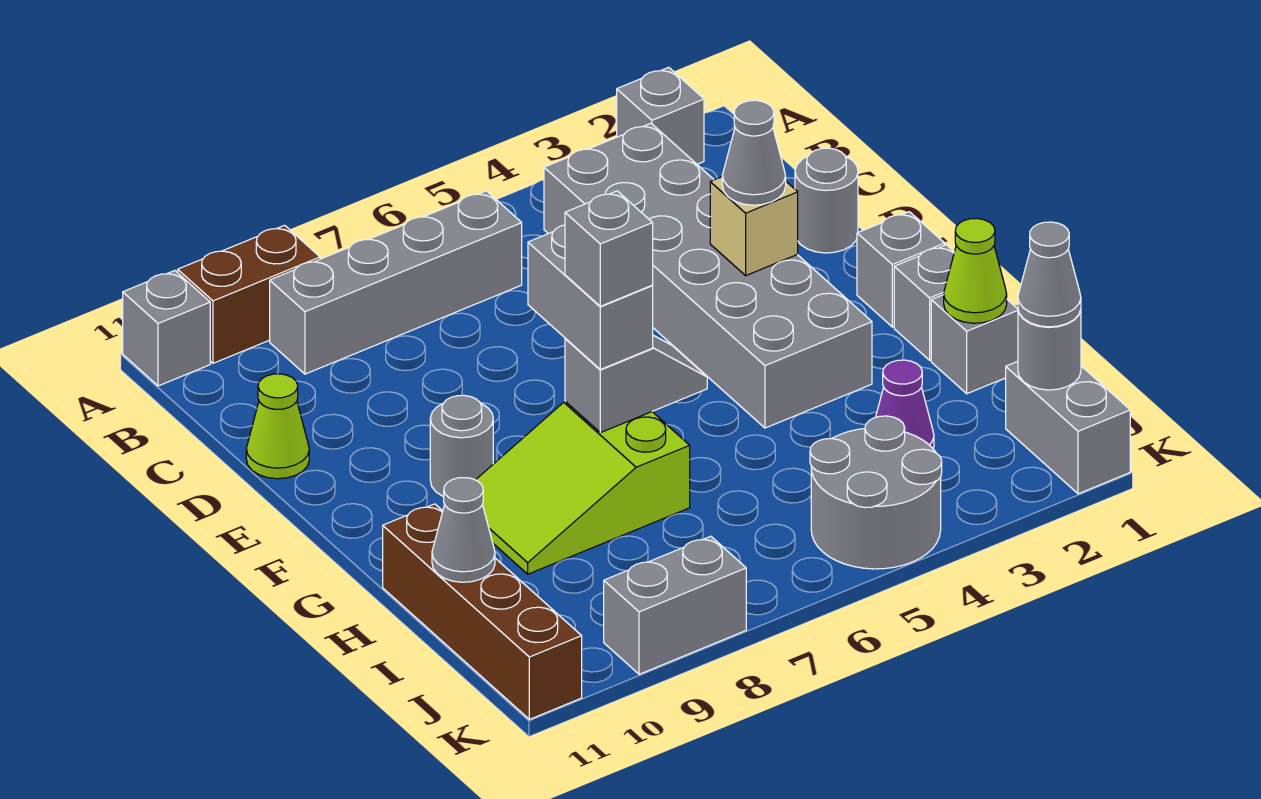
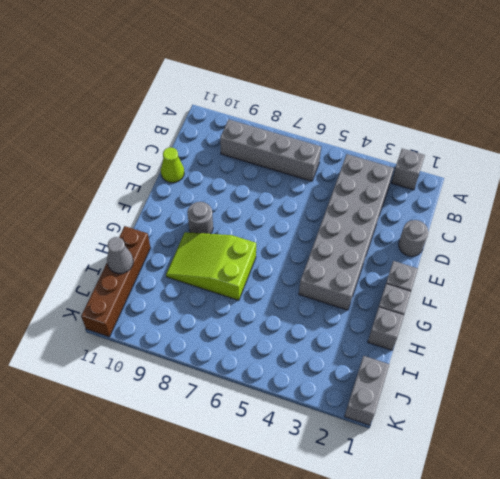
none -> brown brick A9:A10 level 1
none -> grey brick A11 level 1
none -> purple cone I3 level 1

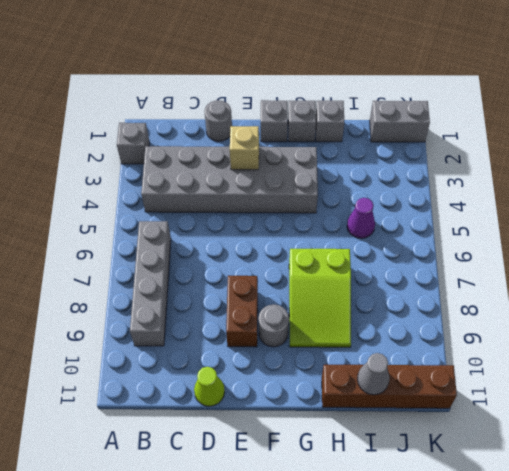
brown brick E8:E9 level 1 -> brown brick A9:A10 level 1
purple cone I5 level 1 -> purple cone I3 level 1
none -> grey brick A11 level 1
none -> grey round brick J4:K5 level 1
none -> grey brick K8:K9 level 1

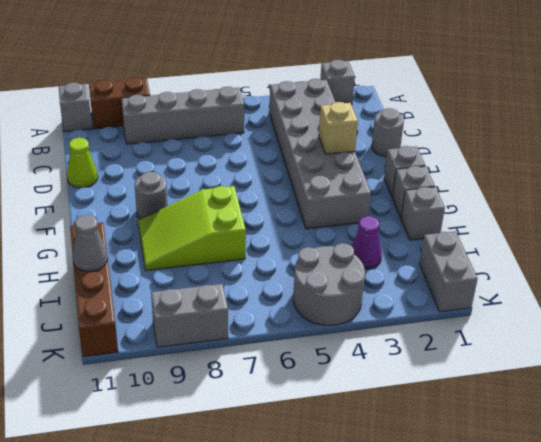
none -> grey slope G6:G7 level 2 top 7
none -> lime cone H1 level 2
none -> grey round brick J1 level 2

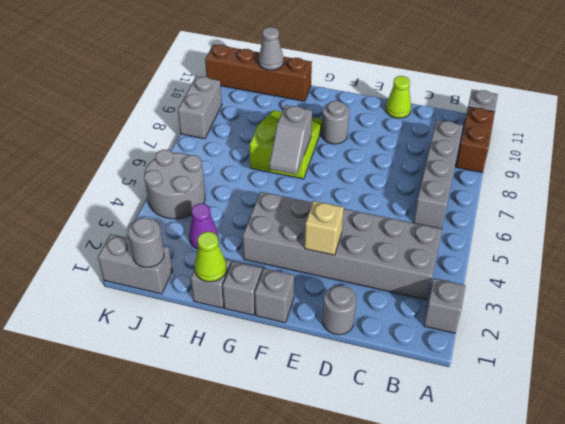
none -> grey cone E3 level 3
none -> grey brick F7:G7 level 3
none -> grey cone J1 level 3

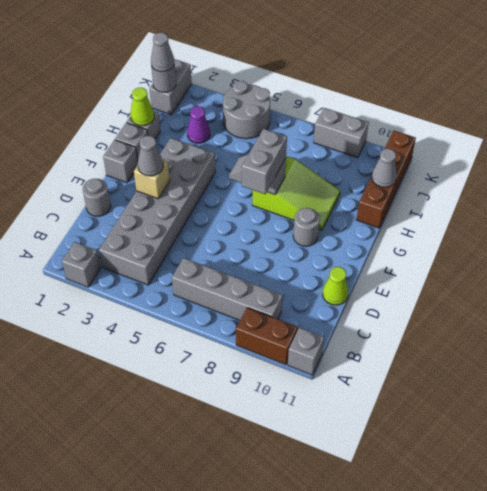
none -> grey brick G7 level 4

